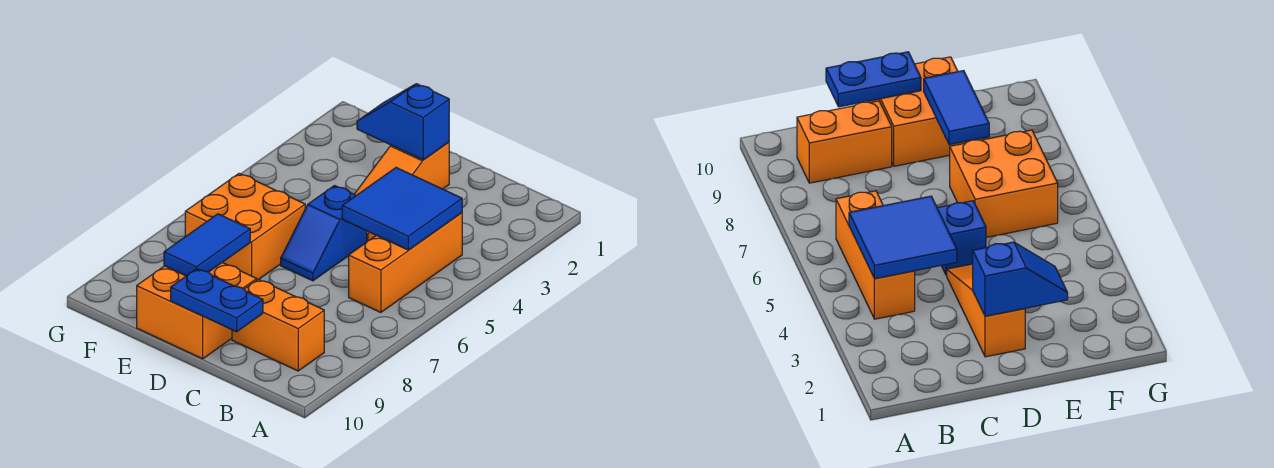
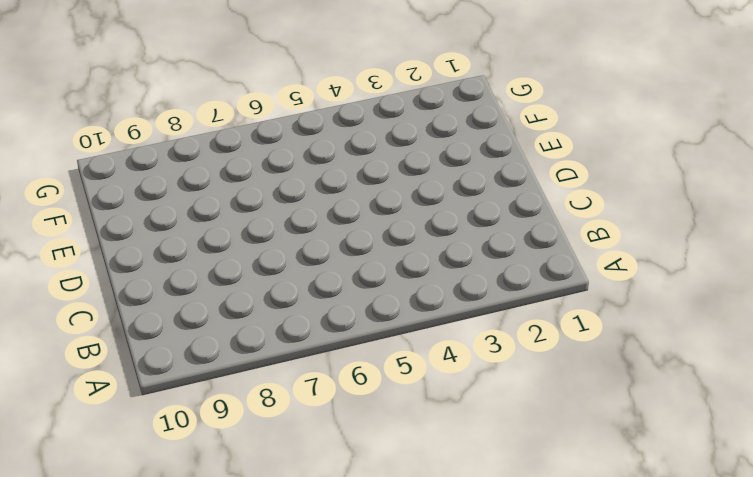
none -> orange brick B4:B6 level 1
none -> orange brick B9:C9 level 1

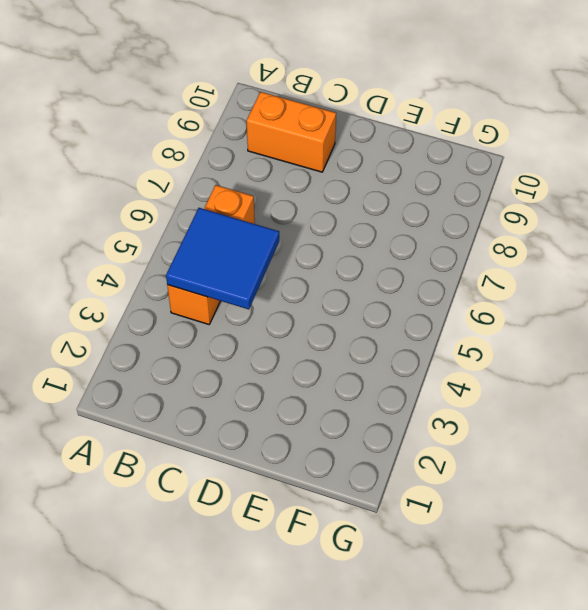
none -> orange slope D2:D4 level 1 top 2
none -> blue slope D5:D6 level 1 top 5

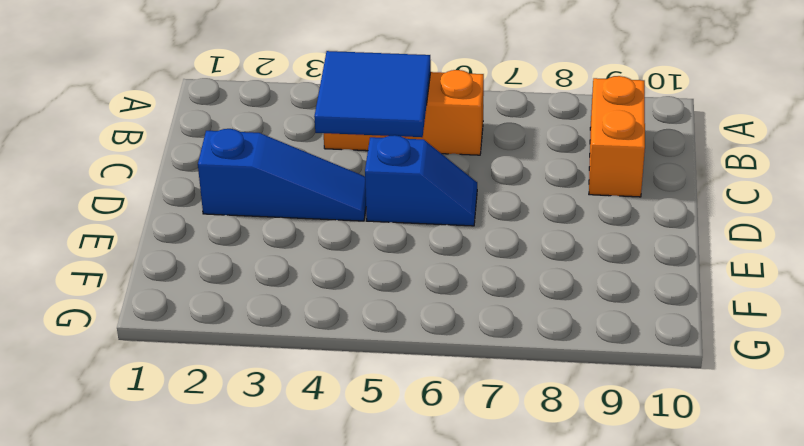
blue slope D2:D4 level 1 top 2 -> orange slope D2:D4 level 1 top 2
none -> orange brick D9:E10 level 1
none -> orange brick E6:F7 level 1

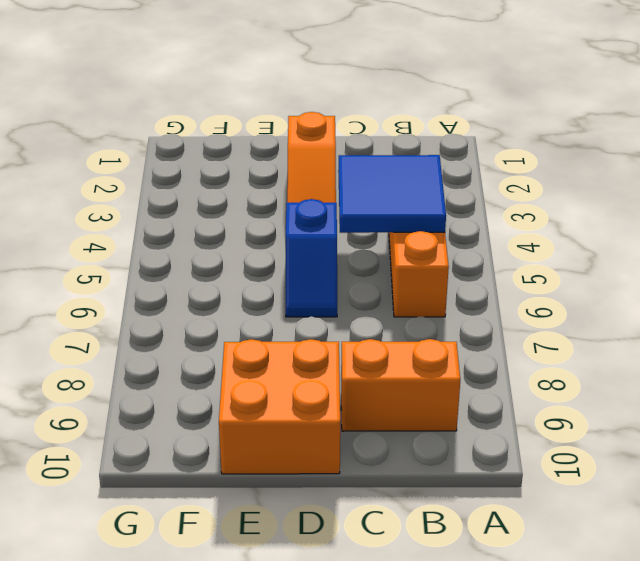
none -> orange brick E6:F7 level 1
none -> blue plate C10:D10 level 2

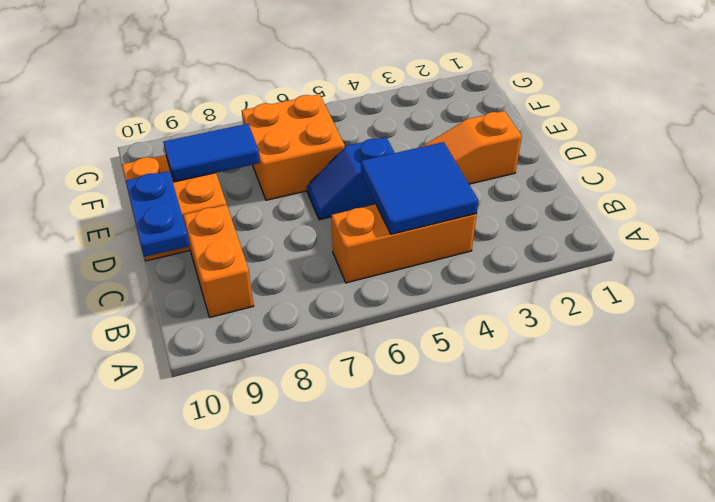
none -> blue slope D2:E2 level 2 top D

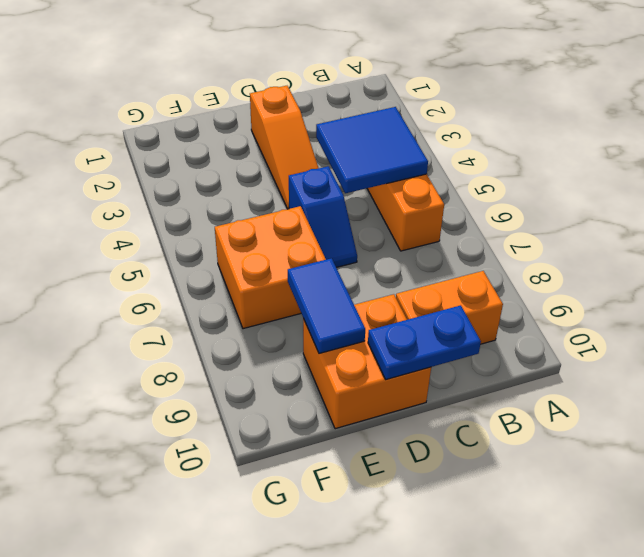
none -> blue slope D2:E2 level 2 top D

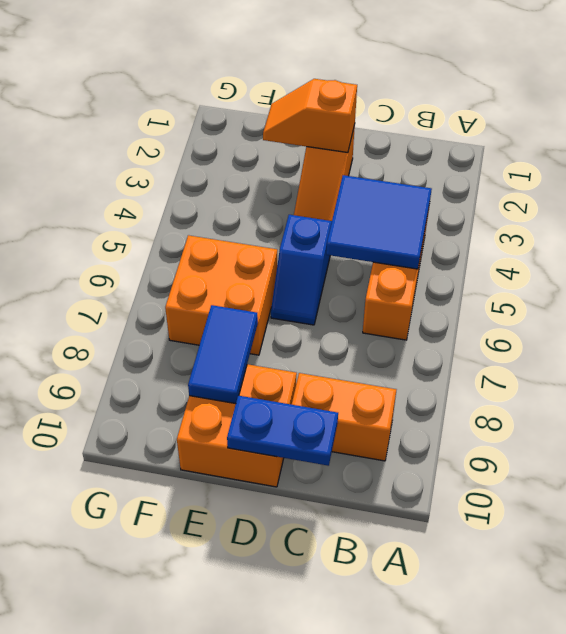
orange slope D2:E2 level 2 top D -> blue slope D2:E2 level 2 top D

